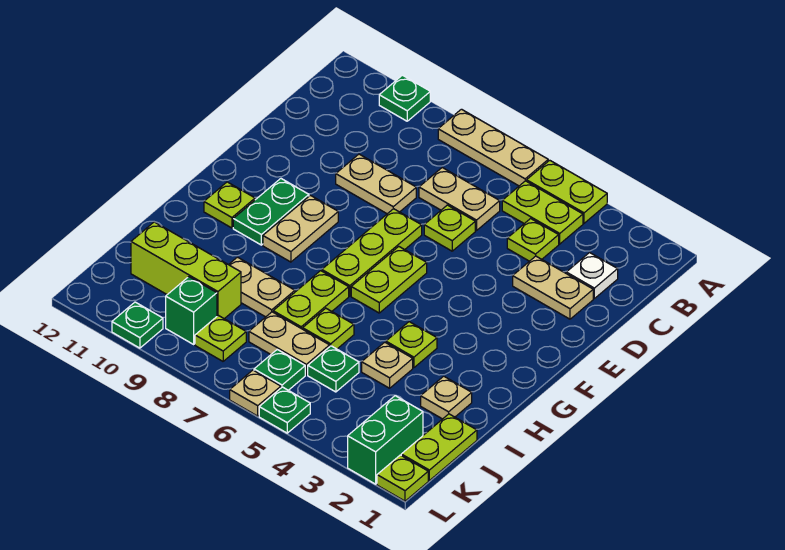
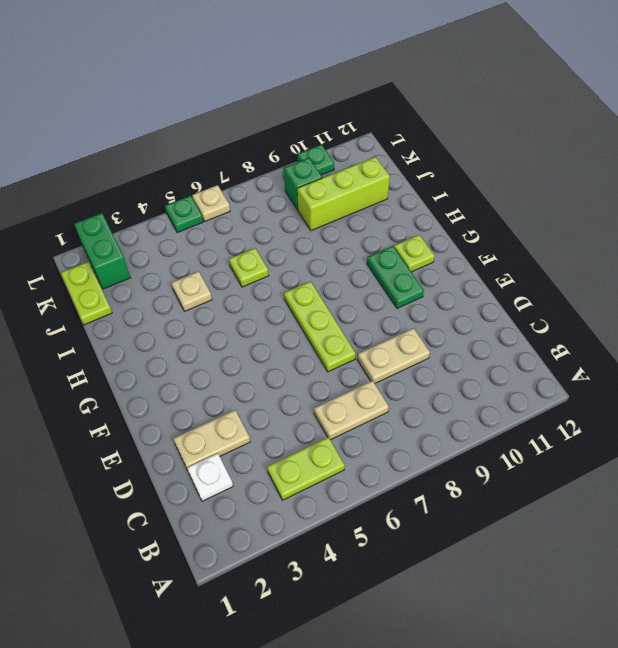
none -> lime plate A4:A5 level 1
none -> tan plate A6:A8 level 1
none -> green plate A10 level 1
none -> lime plate C4 level 1

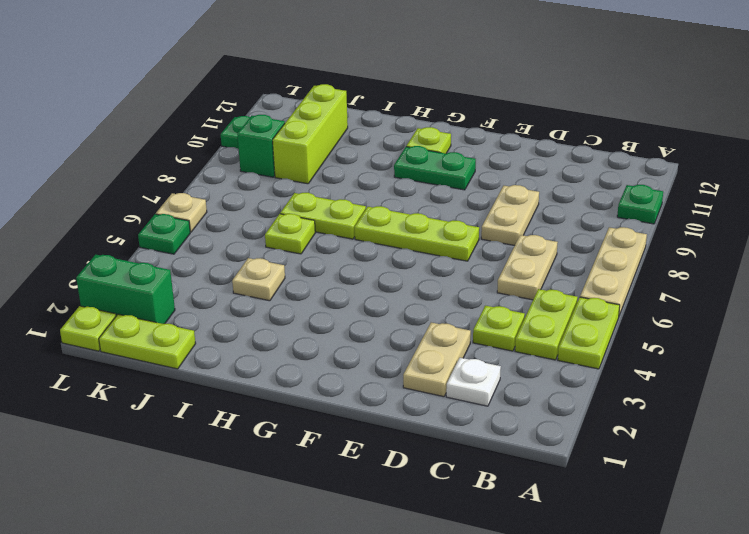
none -> lime plate D6 level 1
none -> lime plate F6:G6 level 1
none -> tan plate F9:G9 level 1
none -> lime plate H4 level 1

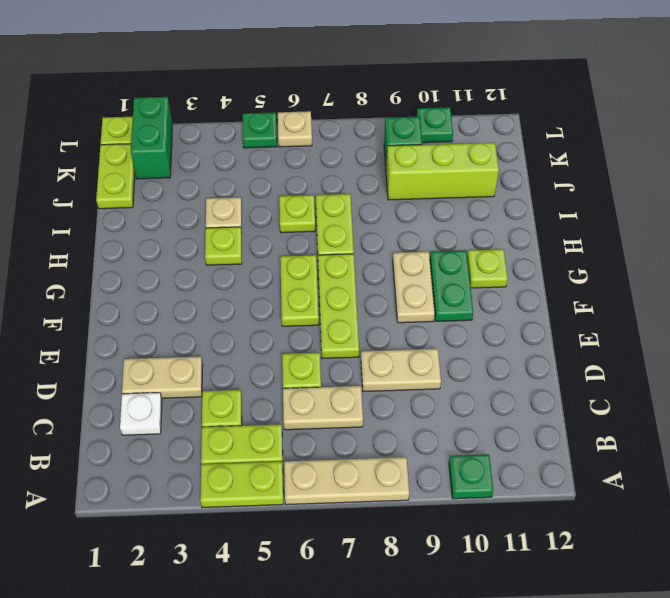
none -> tan plate I2 level 1
none -> tan plate I8:I9 level 1
none -> green plate J5 level 1
none -> tan plate J6:J7 level 1

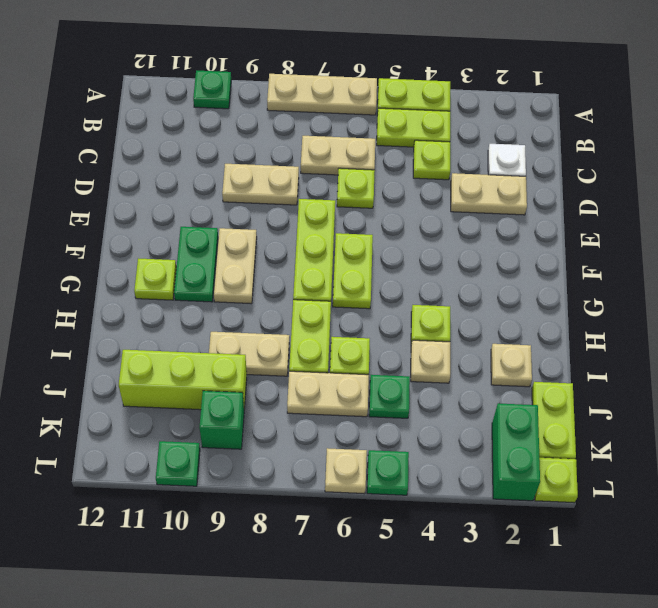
none -> green plate K6 level 1
none -> lime plate K8 level 1

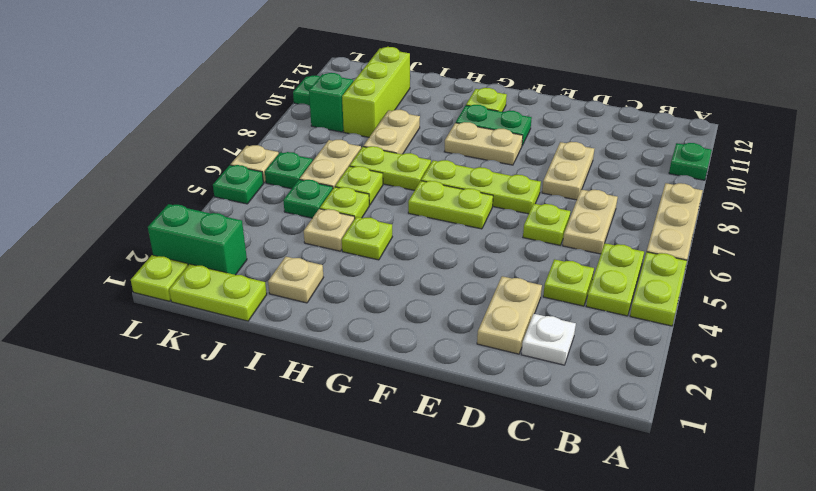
lime plate I5 level 1 -> lime plate K8 level 1

